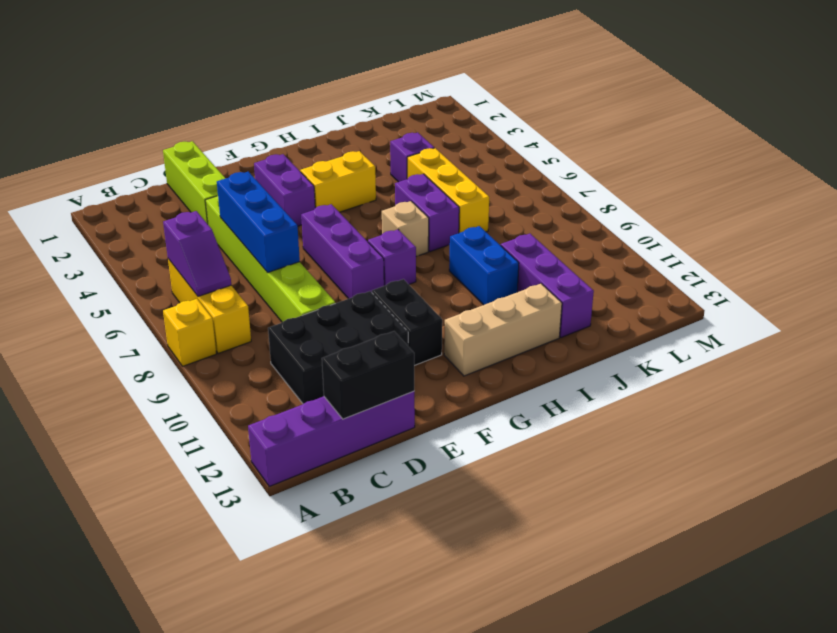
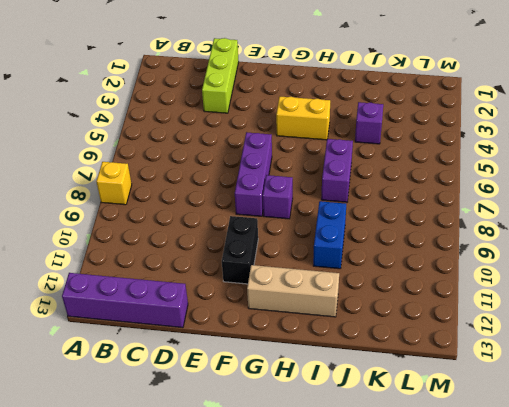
none -> yellow brick B6:B8 level 1
none -> black brick C10:E11 level 1
none -> lime brick D4:D9 level 1

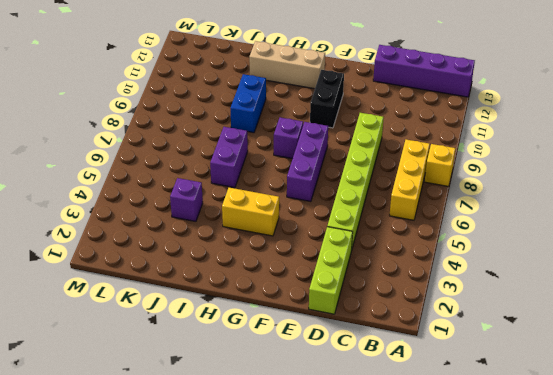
none -> black brick C10:E11 level 1
none -> purple brick F3:F4 level 1
none -> tan brick H7 level 1

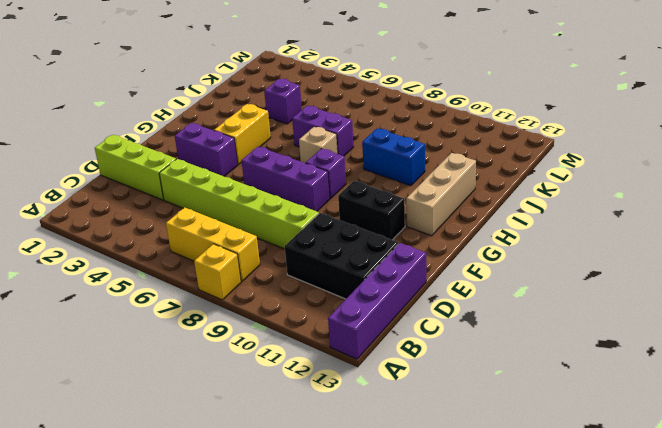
black brick C10:D12 level 1 -> black brick C10:E11 level 1
none -> yellow brick J5:J7 level 1
none -> purple brick J10:J12 level 1
none -> purple slope B6:B7 level 2 top 6

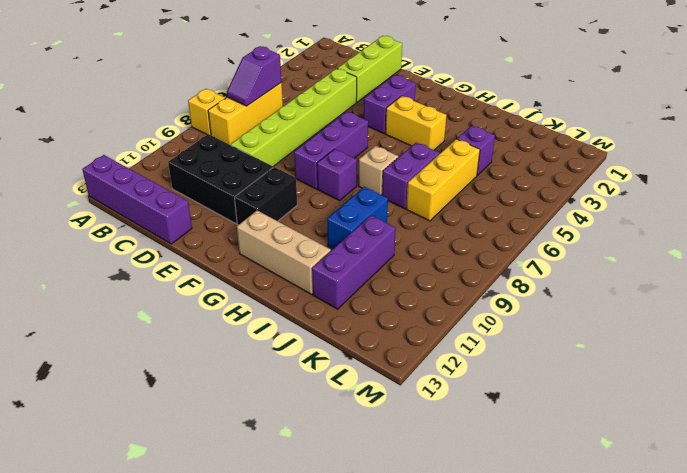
none -> black brick C13:D13 level 2
none -> blue brick D5:D7 level 2

